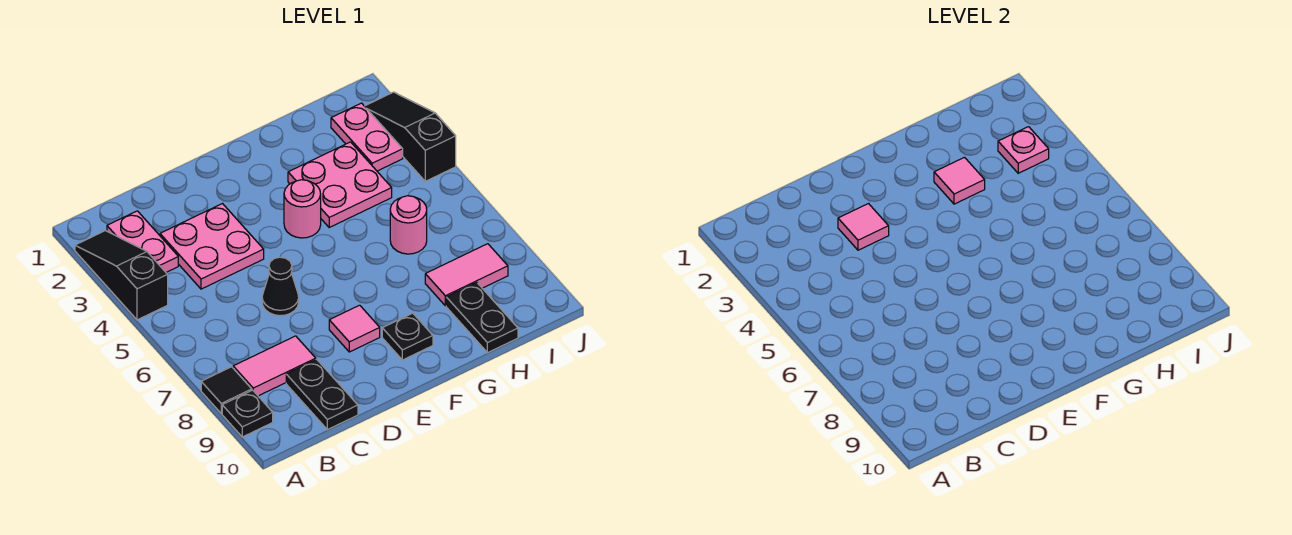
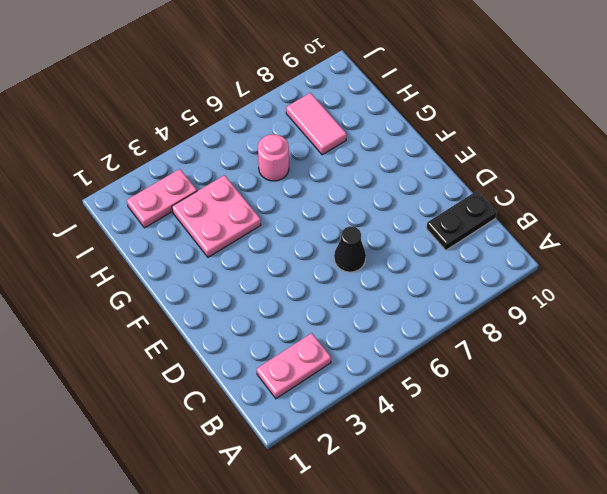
none -> black slope A2:A4 level 1 top 4
none -> black tile A8 level 1
none -> black plate A9 level 1

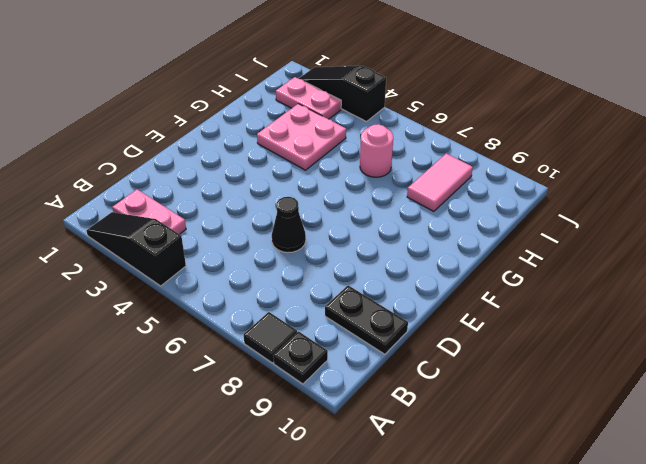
none -> pink tile B8:C8 level 1
none -> pink plate C3:D4 level 1
none -> pink tile E8 level 1

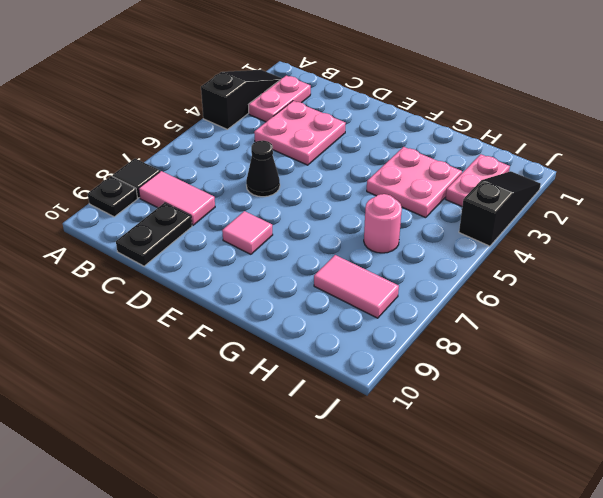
none -> pink round brick F4 level 1
none -> black plate F9 level 1
none -> black plate H9:H10 level 1

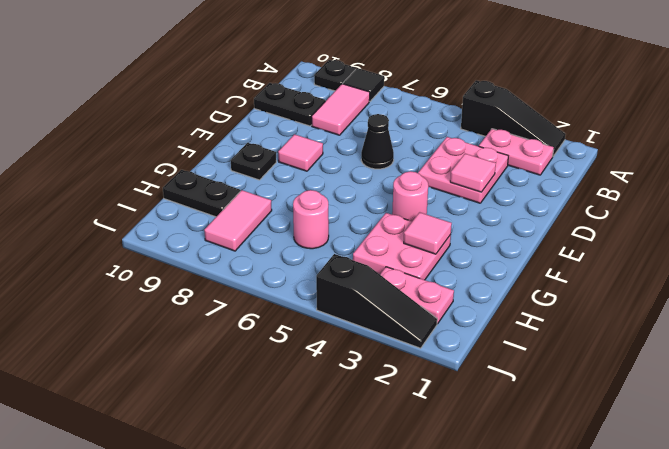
none -> pink plate I3 level 2

